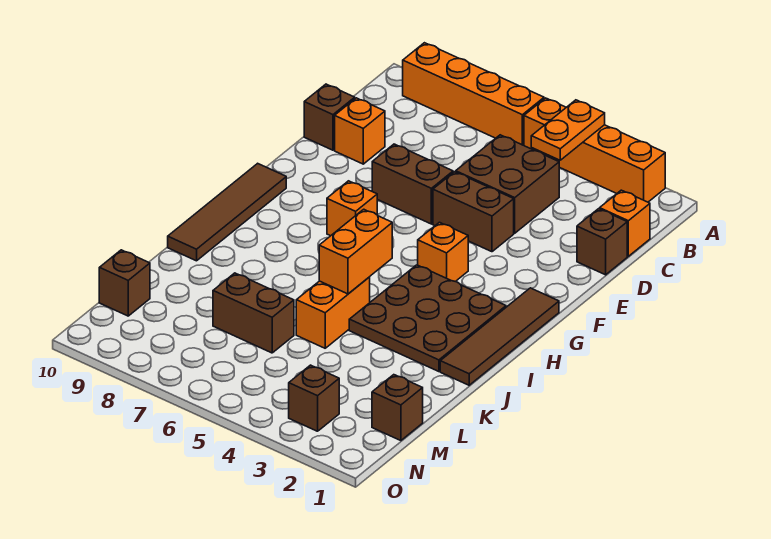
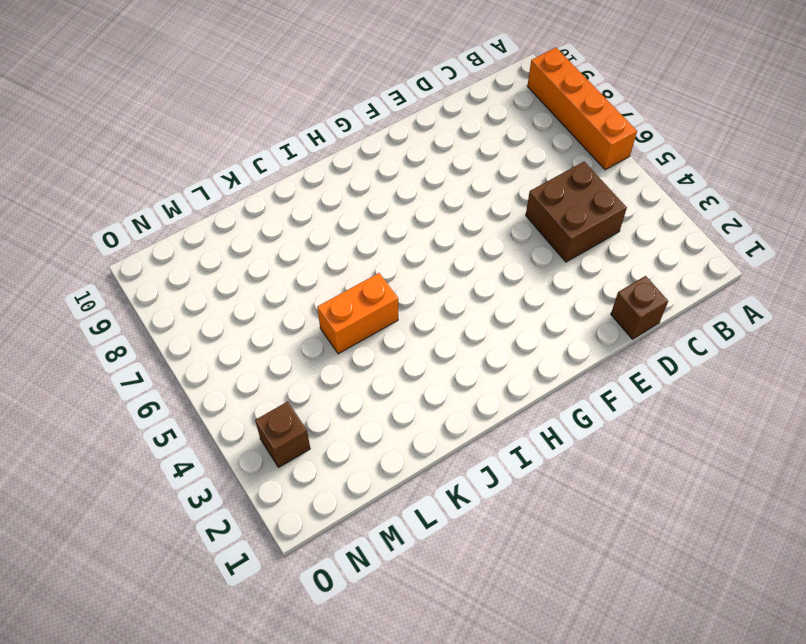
none -> orange brick A2:A5 level 1
none -> orange brick C1 level 1
none -> orange brick D9 level 1

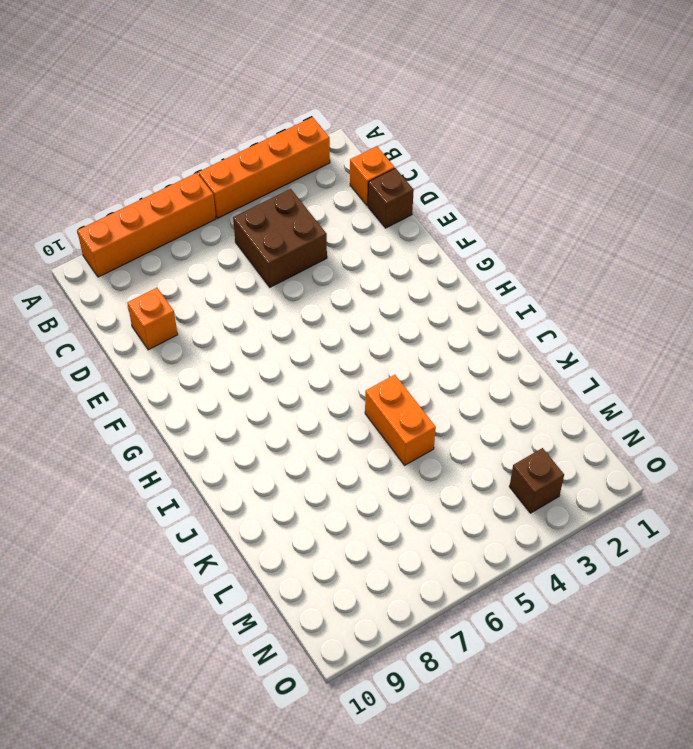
none -> brown brick D10 level 1
none -> brown brick E4:E5 level 1
none -> brown brick E6:E7 level 1

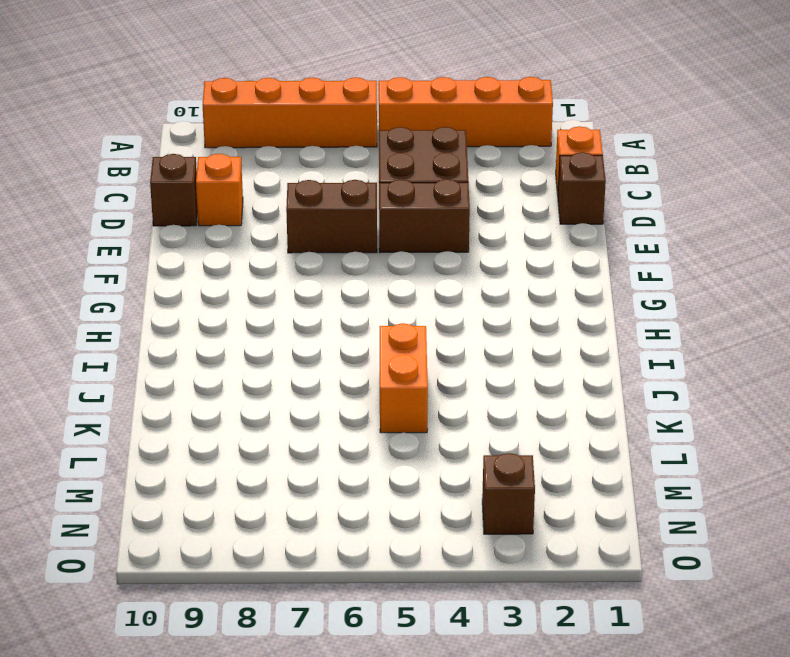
none -> brown tile G1:J1 level 1
none -> orange brick G4 level 1
none -> orange brick G7 level 1

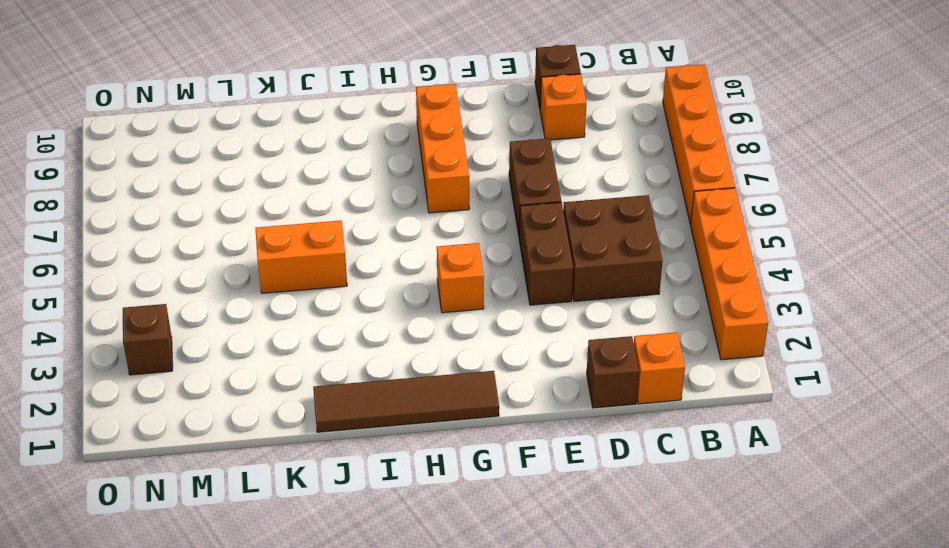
orange brick G7:G9 level 1 -> orange brick G7 level 1
none -> brown tile G10:J10 level 1
none -> brown plate H2:J4 level 1
none -> brown brick L6:L7 level 1

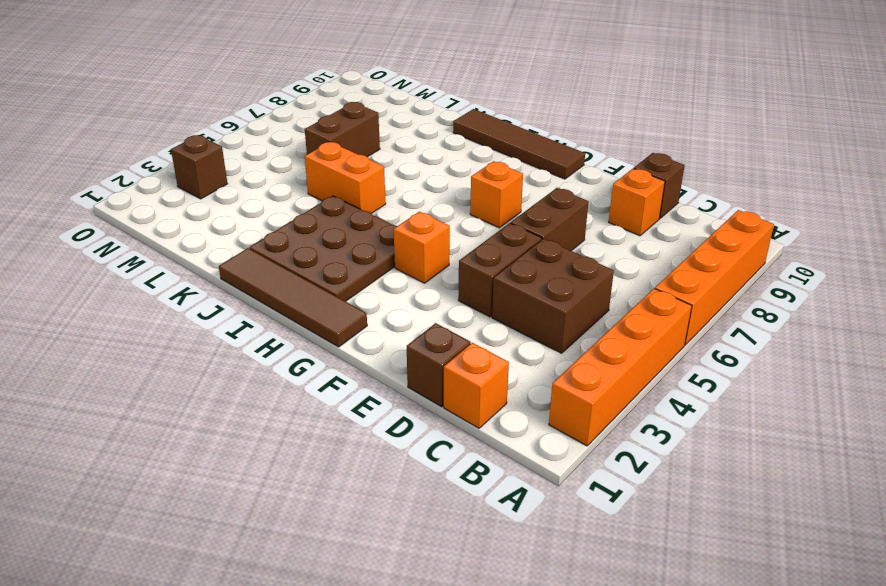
none -> brown brick M1 level 1
none -> brown brick M10 level 1
none -> orange plate A4:B4 level 2

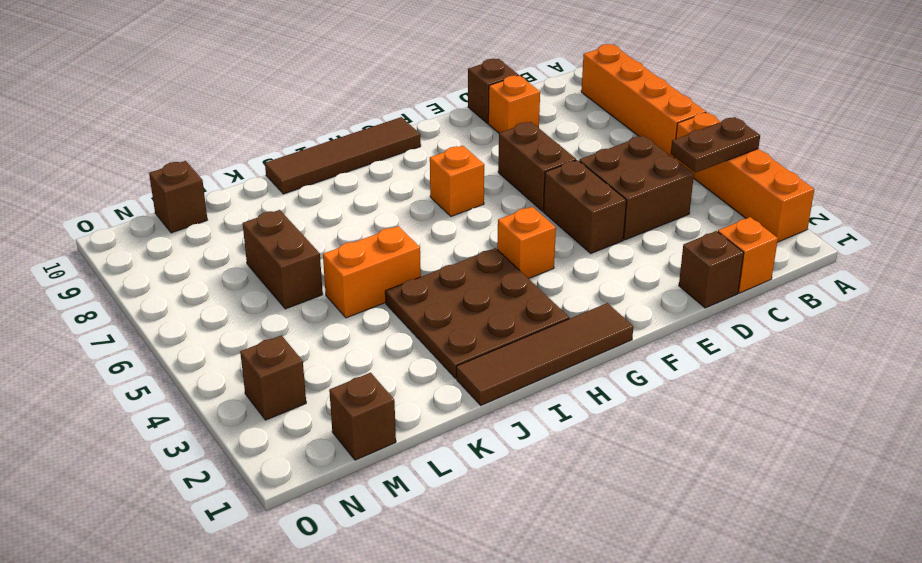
brown plate A4:B4 level 2 -> orange plate A4:B4 level 2
none -> orange brick I5:J5 level 2

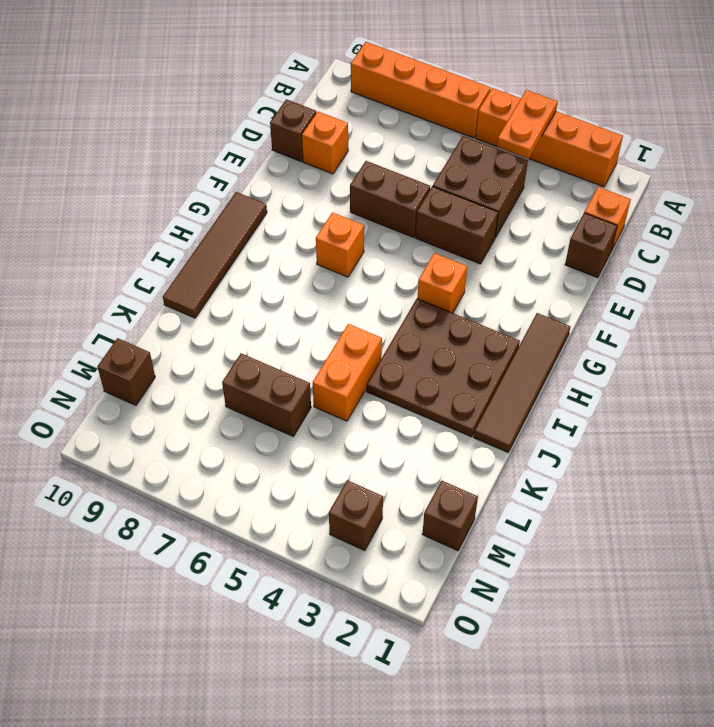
none -> orange brick I5:J5 level 2

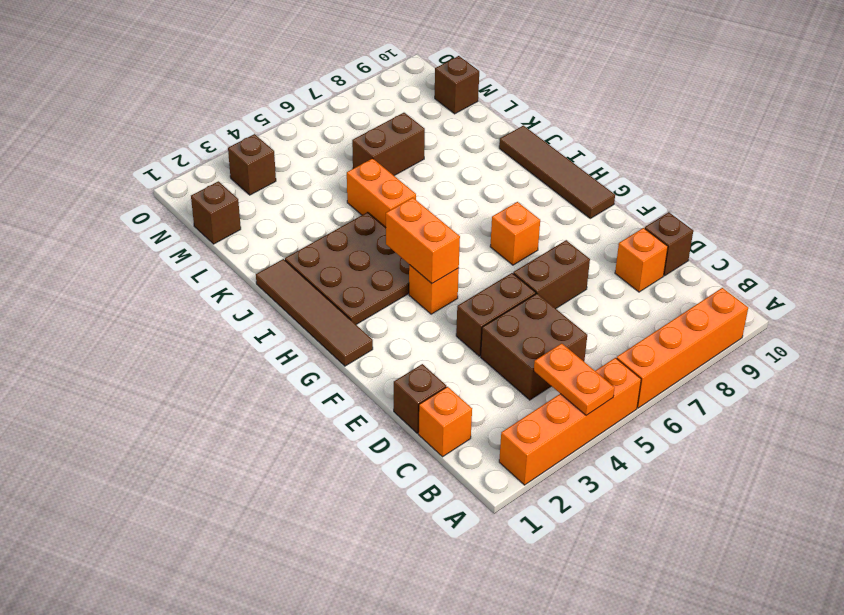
orange brick G4:H4 level 2 -> orange brick I5:J5 level 2

